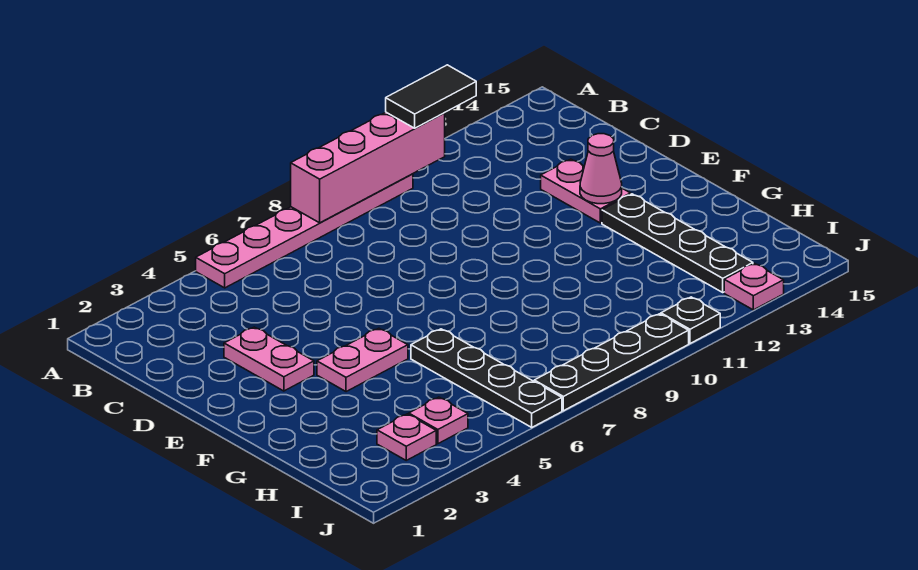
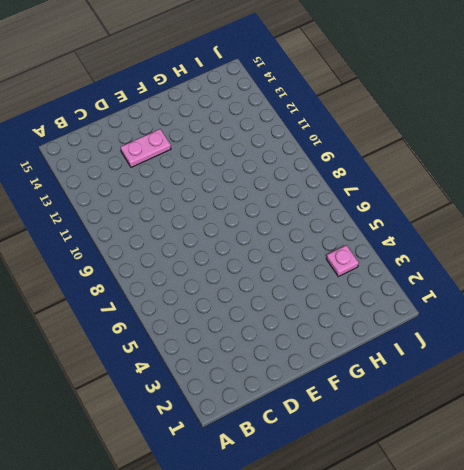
none -> pink plate A5:A10 level 1
none -> pink plate D3:E3 level 1
none -> pink plate F4:F5 level 1

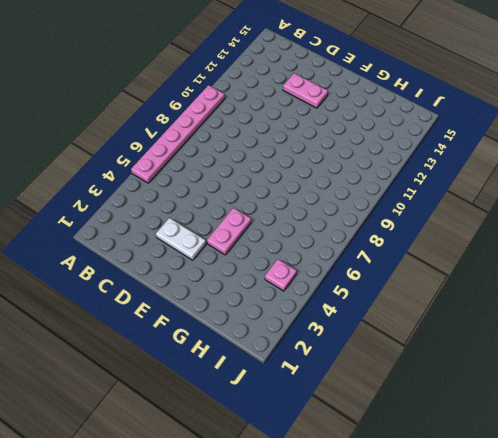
white plate D3:E3 level 1 -> pink plate D3:E3 level 1
none -> black plate F13:I13 level 1
none -> black plate G6:J6 level 1
none -> pink plate I3 level 1

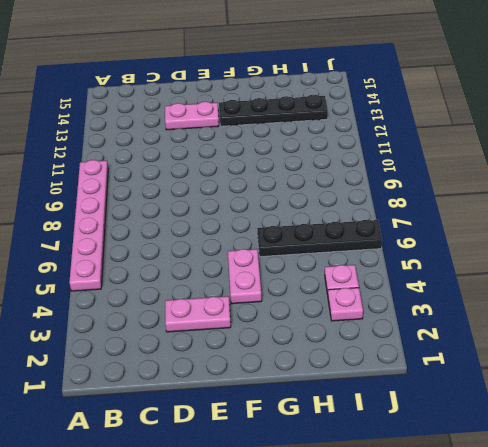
none -> black plate J7:J10 level 1
none -> black plate J11 level 1
none -> pink plate J13 level 1

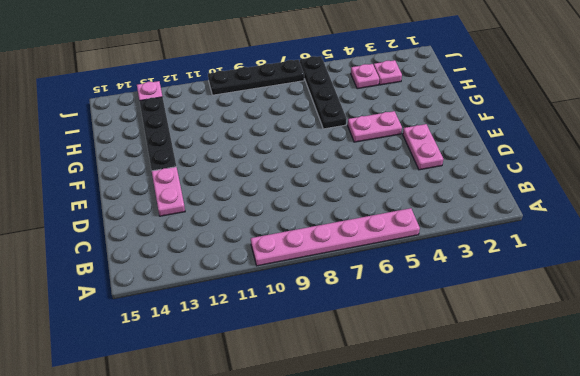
none -> black plate J11 level 1
none -> pink brick A8:A11 level 2
none -> pink cone E13 level 2

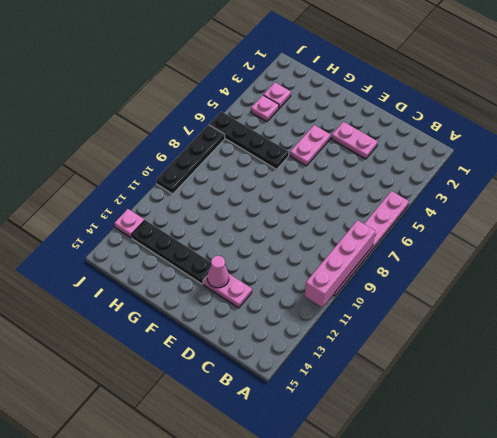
none -> black plate J11 level 1
none -> black tile A11:A12 level 3

